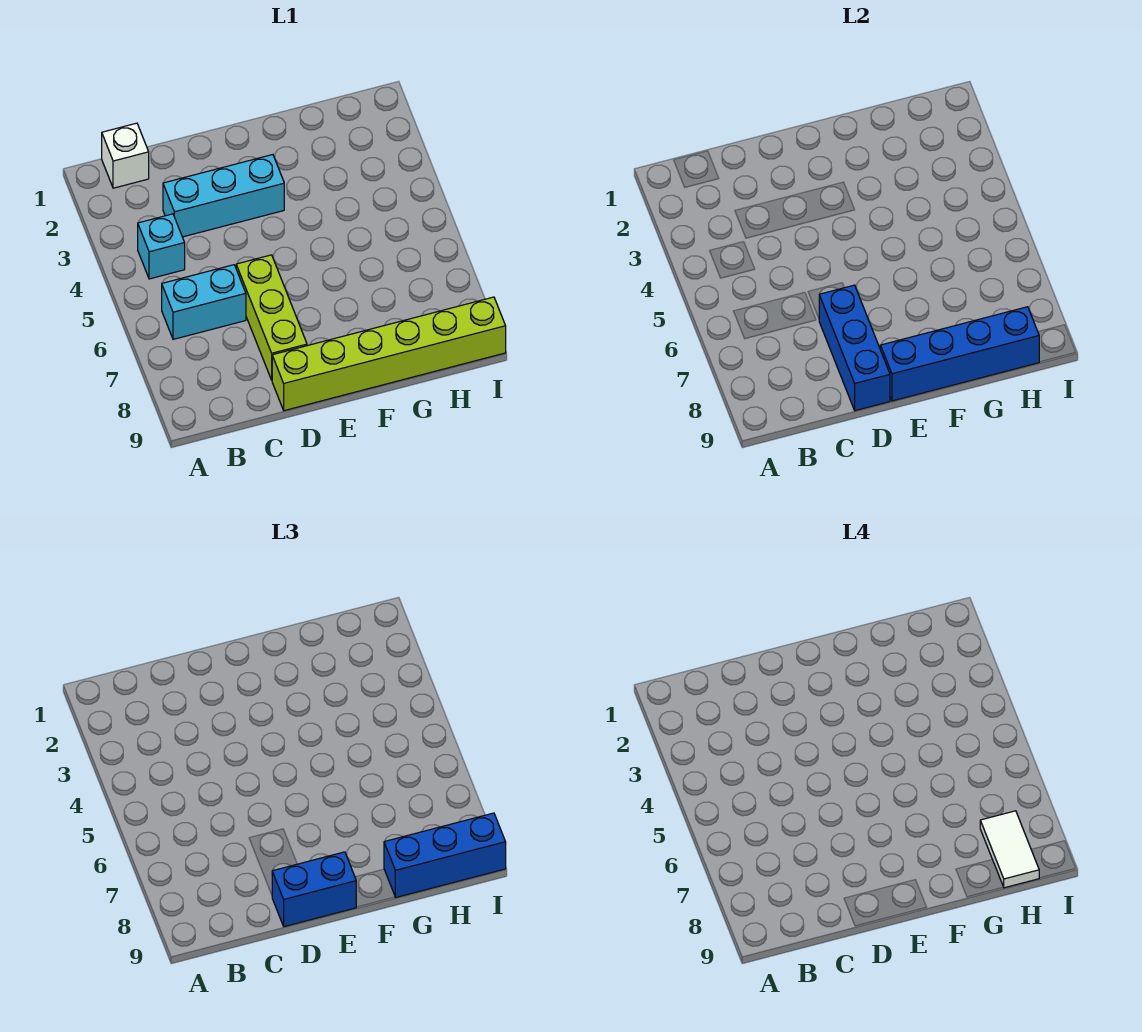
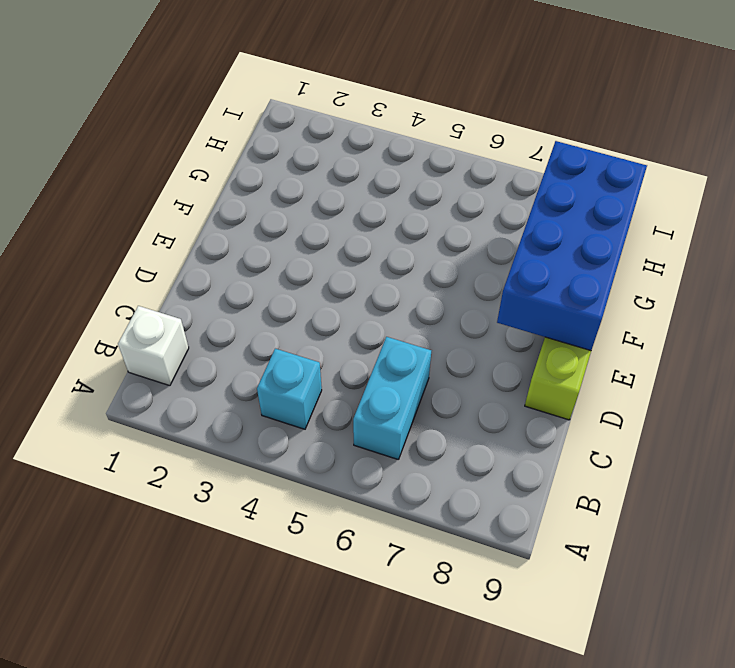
blue brick E8:H9 level 2 -> blue brick E9:H9 level 2
none -> cyan brick C3:E3 level 1
none -> lime brick D6:D8 level 1

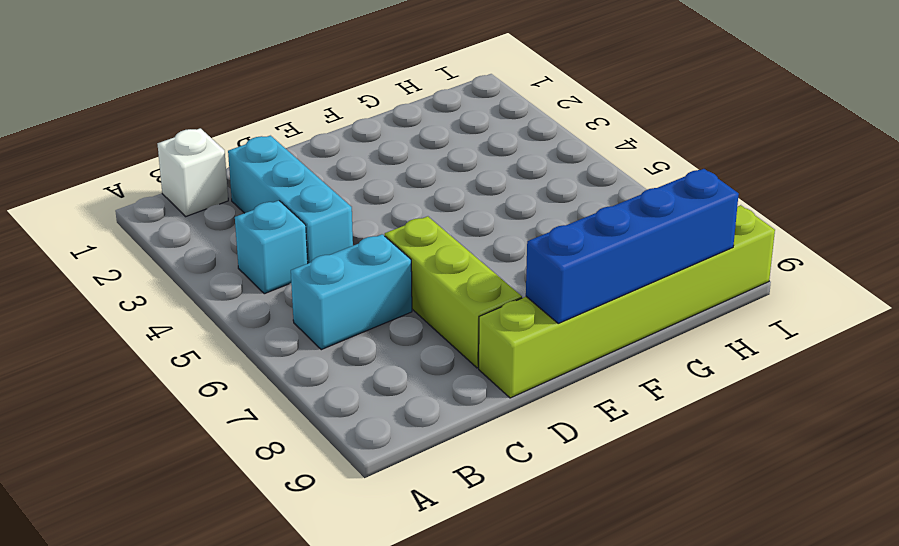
cyan brick C2:C4 level 1 -> cyan brick C3:E3 level 1
none -> blue brick D7:D9 level 2
none -> blue brick D9:E9 level 3

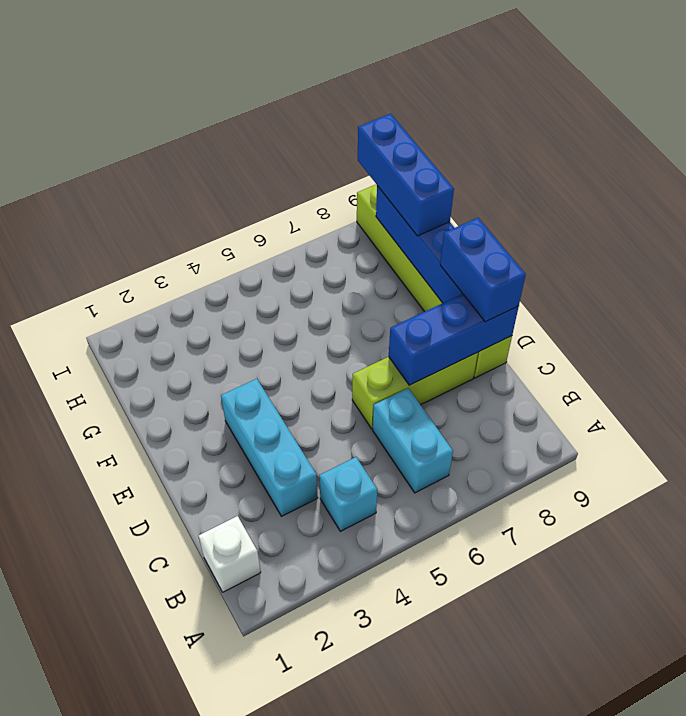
none -> white tile H8:H9 level 4

